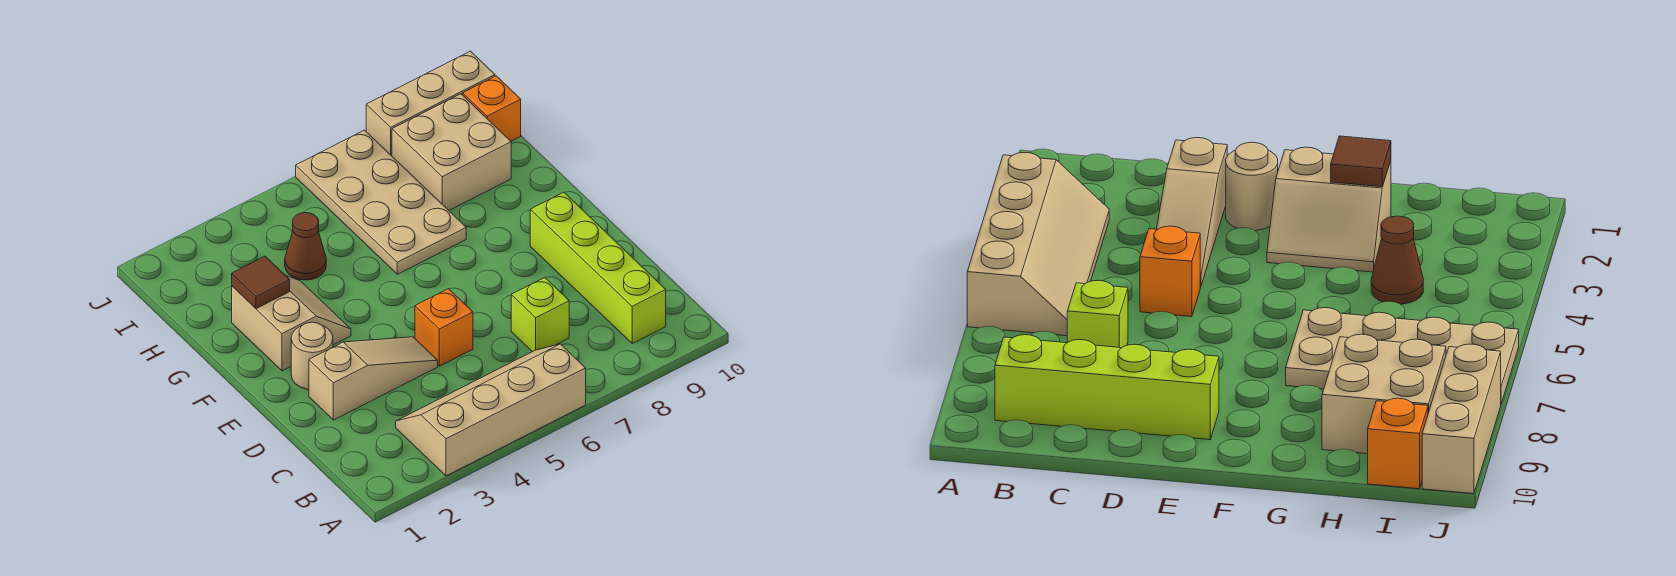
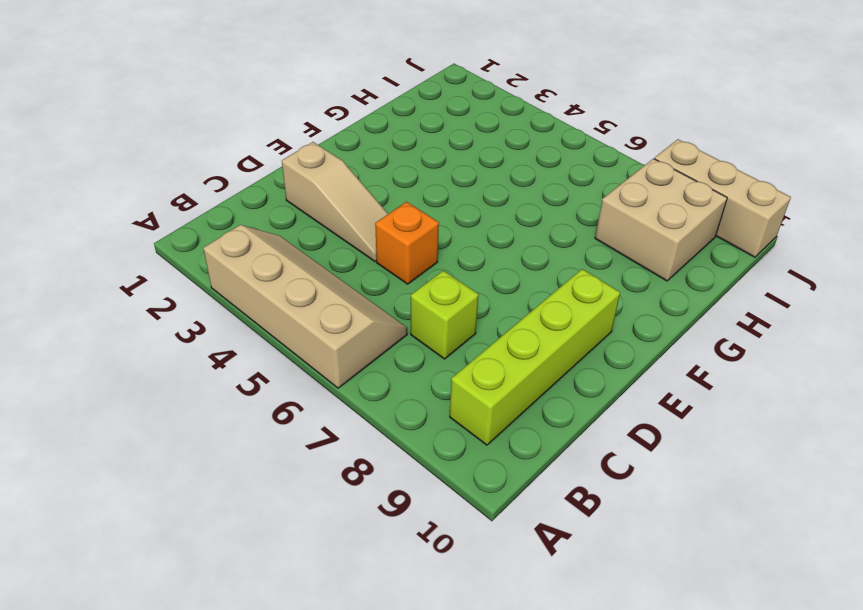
none -> tan round brick E2 level 1
none -> tan slope F2:G3 level 1 top 2
none -> tan plate G6:J7 level 1

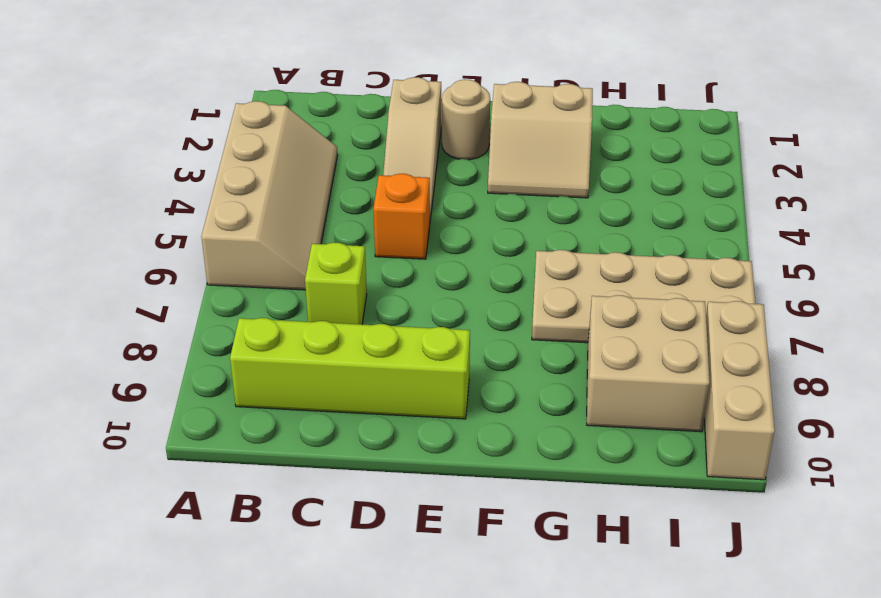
none -> brown cone H4 level 1
none -> orange brick I10 level 1
none -> brown tile G2 level 2

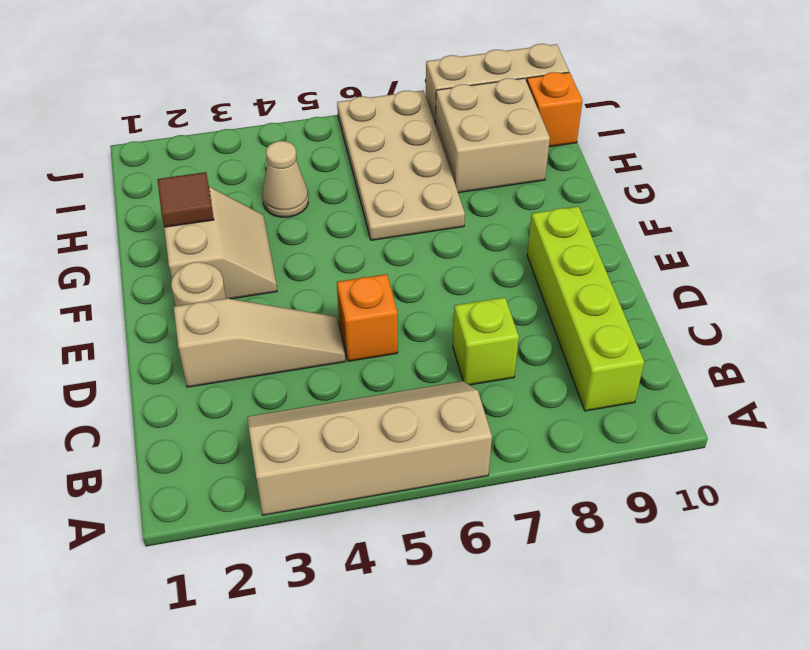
tan cone H4 level 1 -> brown cone H4 level 1

